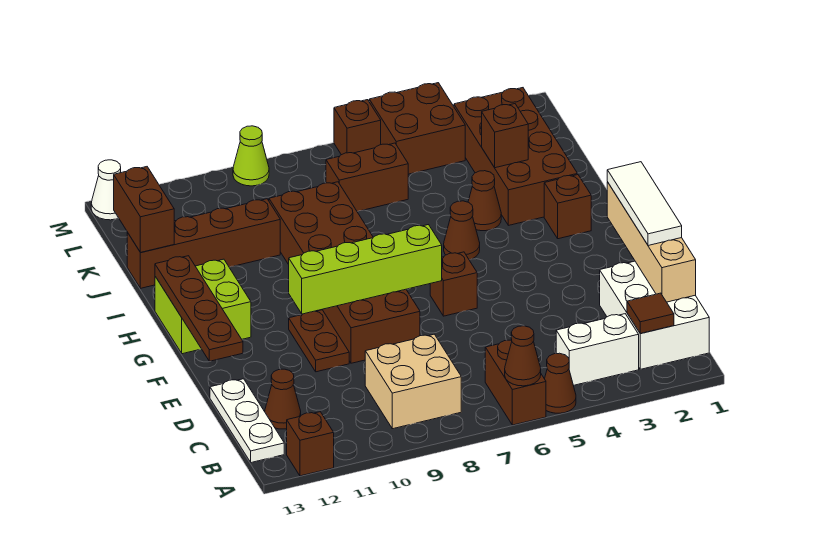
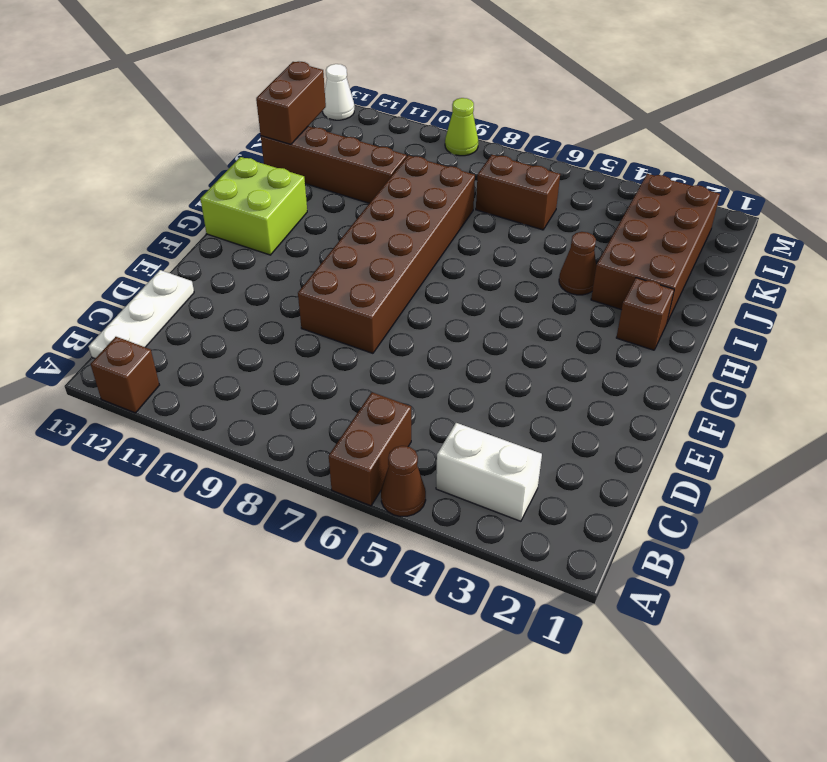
none -> white brick B1:D2 level 1
none -> tan brick B8:C9 level 1
none -> brown cone C12 level 1
none -> brown plate E10:F10 level 1

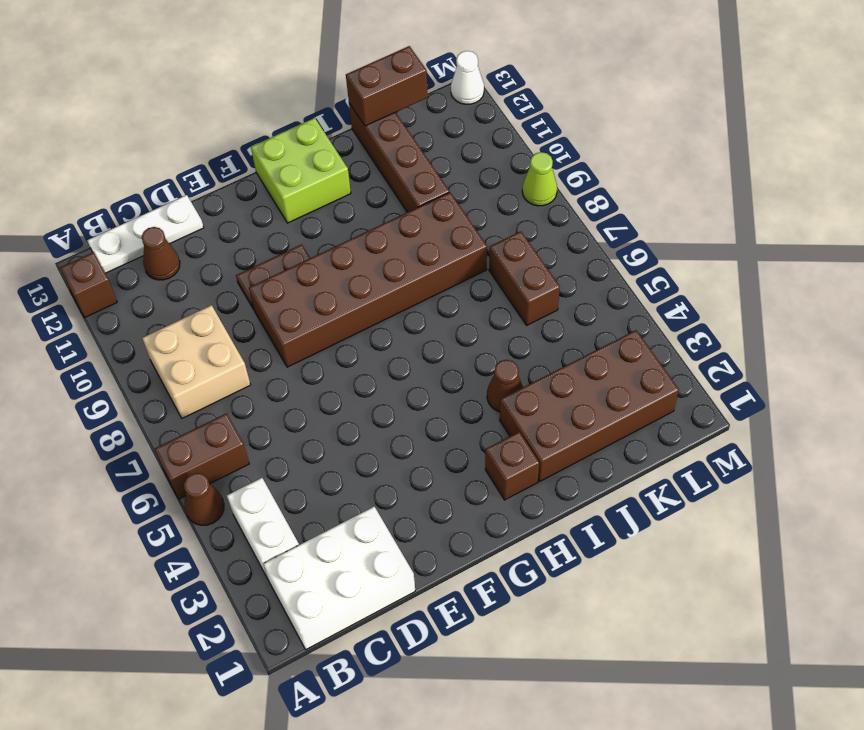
none -> brown brick F6 level 1
none -> brown cone H5 level 1
none -> brown brick L4:M5 level 1
none -> brown brick M6 level 1

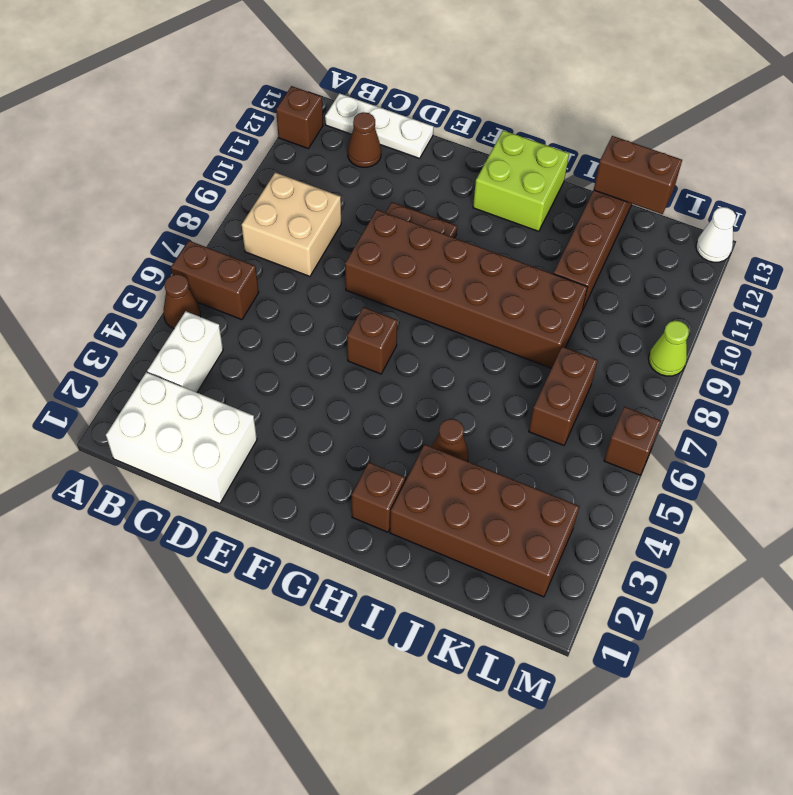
none -> brown cone H5 level 1
none -> brown brick L4:M5 level 1
none -> brown cone A6 level 2
none -> brown tile B2 level 2

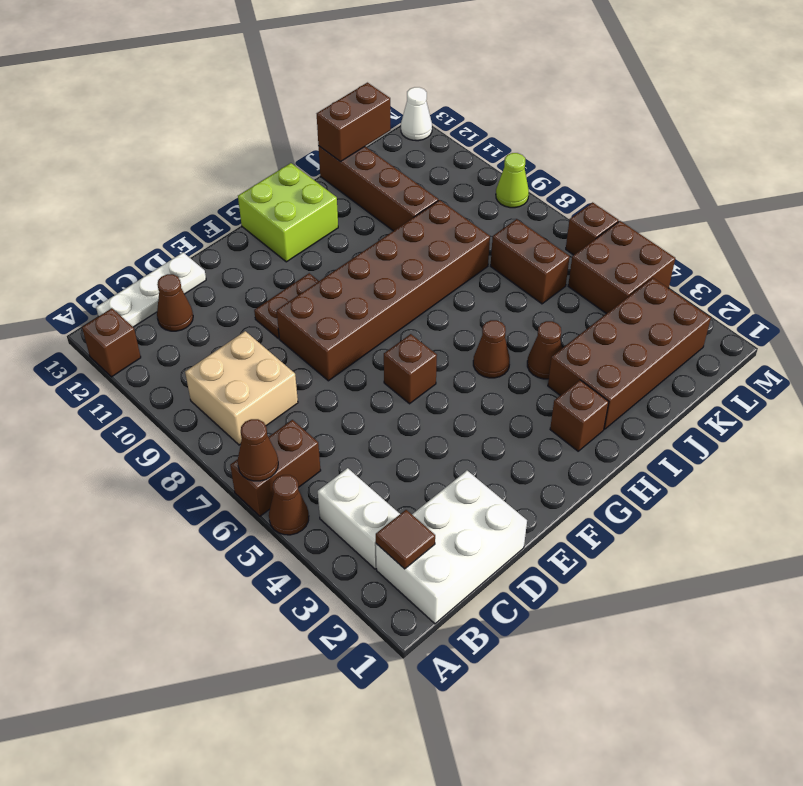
none -> tan brick C1:F1 level 2
none -> brown plate E13:H13 level 2
none -> lime brick F7:F10 level 2
none -> brown brick J3 level 2

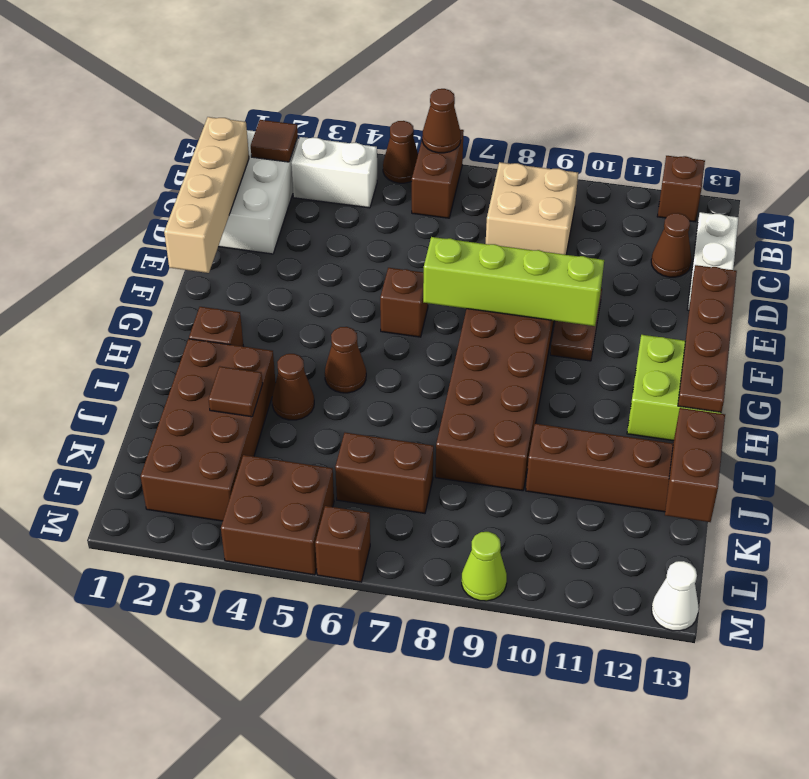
brown tile J3 level 2 -> brown brick J3 level 2
none -> white tile D1:F1 level 3

